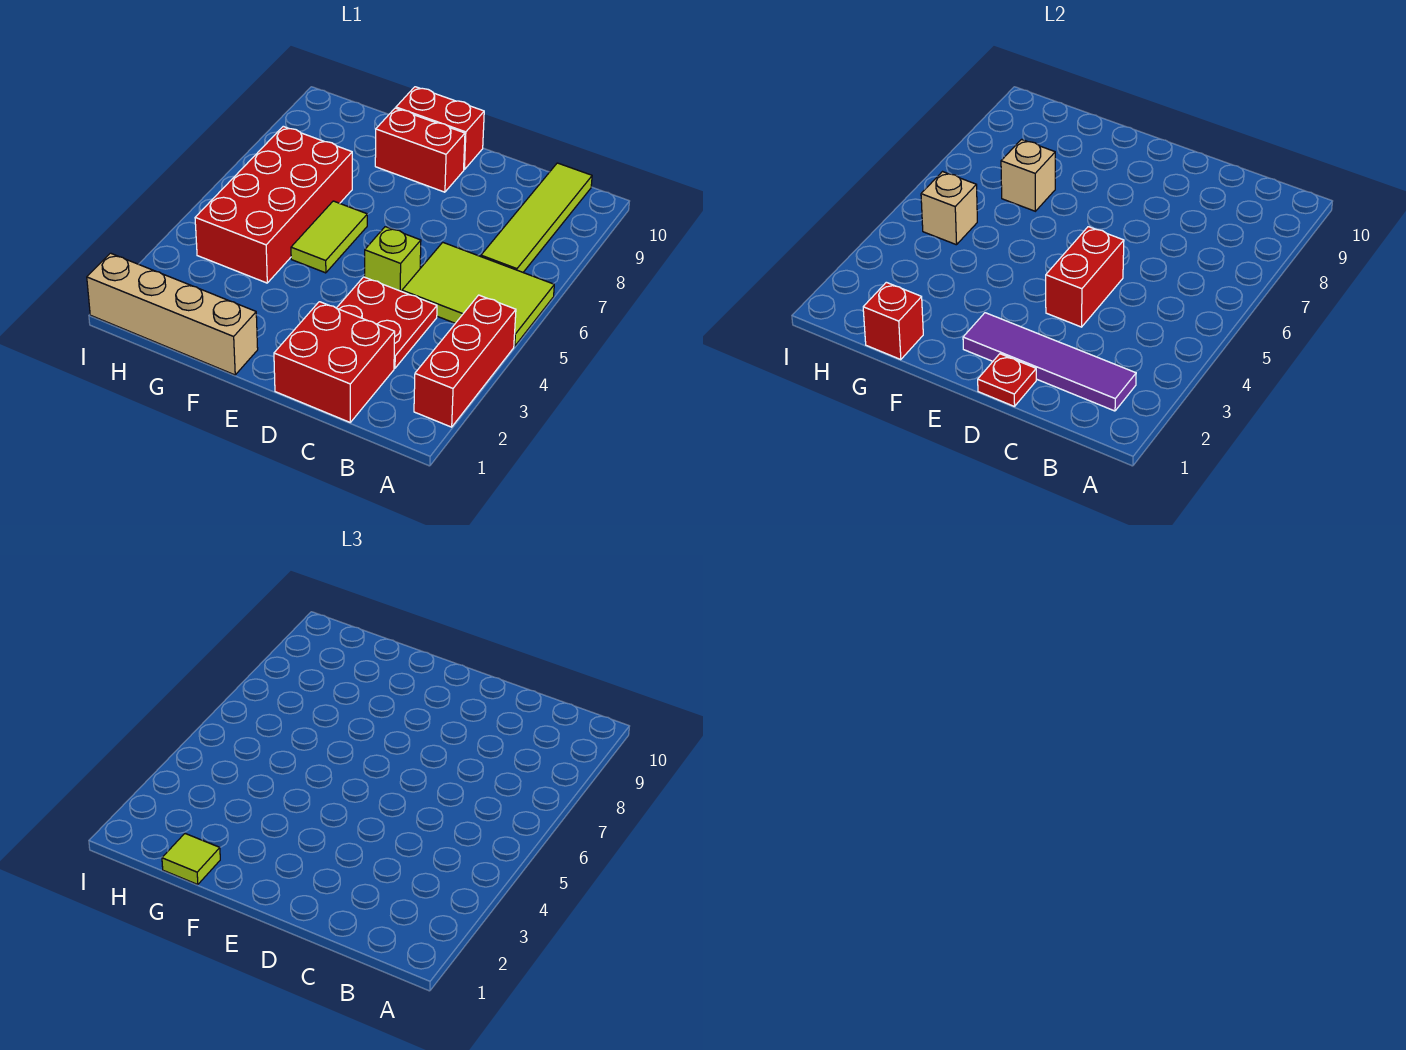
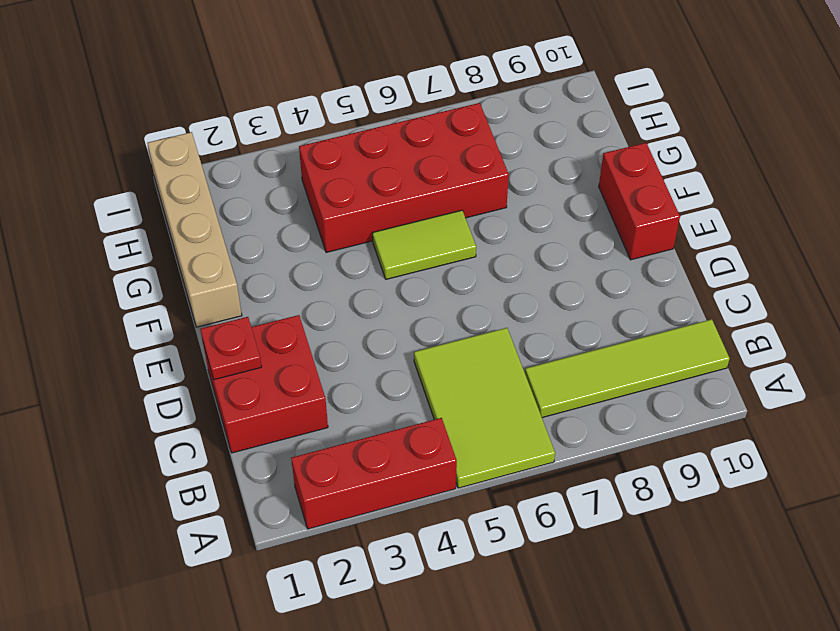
none -> red plate C3:D4 level 1
none -> lime brick D5 level 1
none -> red brick E9:F9 level 1

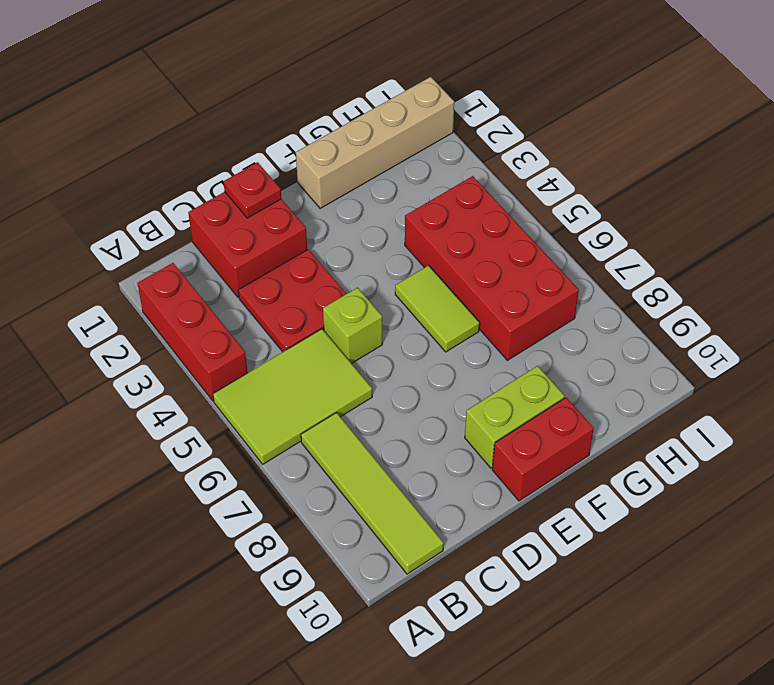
lime brick E9:F9 level 1 -> red brick E9:F9 level 1
none -> purple tile B2:E2 level 2
none -> red brick D4:D5 level 2
none -> red brick G1 level 2

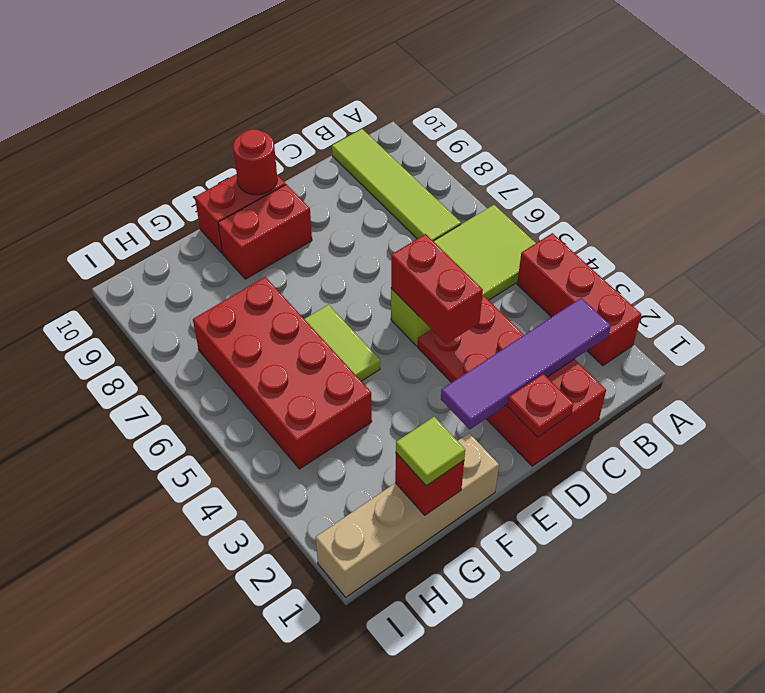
red round brick E10 level 2 -> none
none -> tan brick G7 level 2
none -> tan brick H5 level 2

